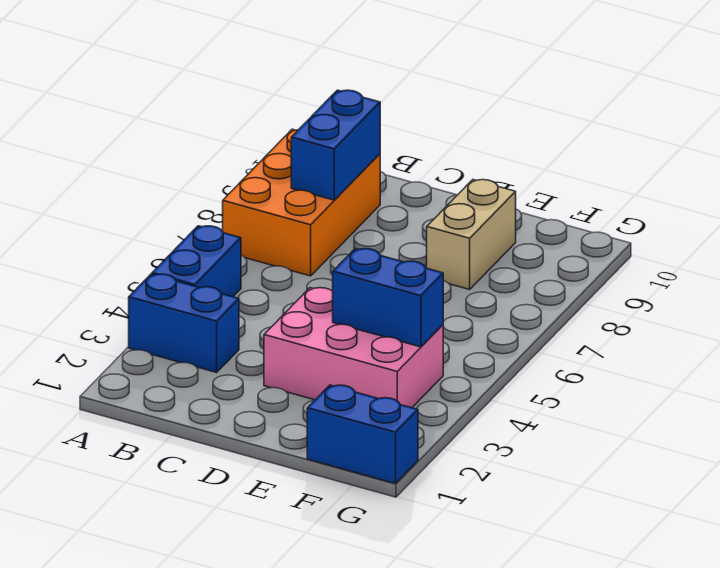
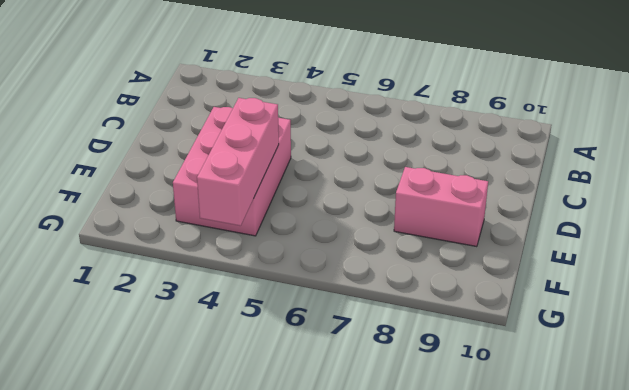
pink brick E4:G4 level 2 -> blue brick E4:F4 level 2
pink brick E8:E9 level 1 -> tan brick E8:E9 level 1
none -> blue brick A3:B3 level 1
none -> blue brick A4:A5 level 1

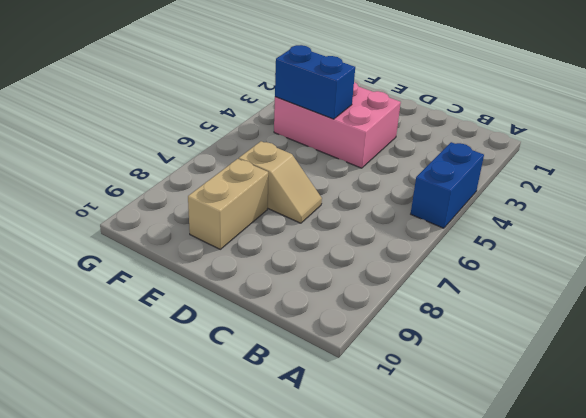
tan slope D7:E7 level 1 top E -> none
none -> blue brick A3:B3 level 1
none -> orange brick A7:B9 level 1

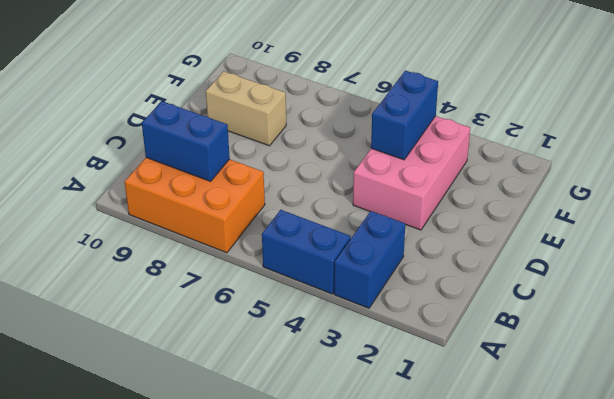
none -> blue brick F1:G1 level 1

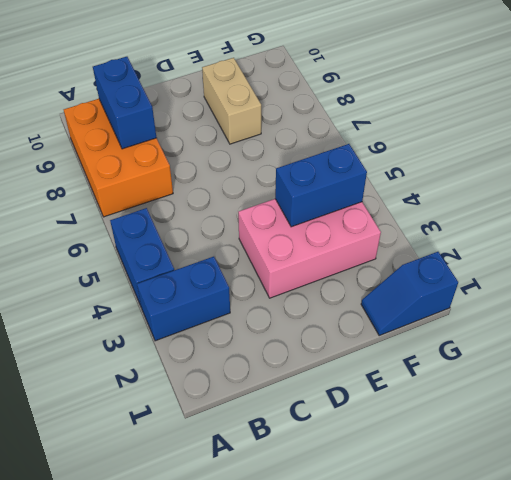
blue slope F1:G1 level 1 top G -> blue brick F1:G1 level 1

